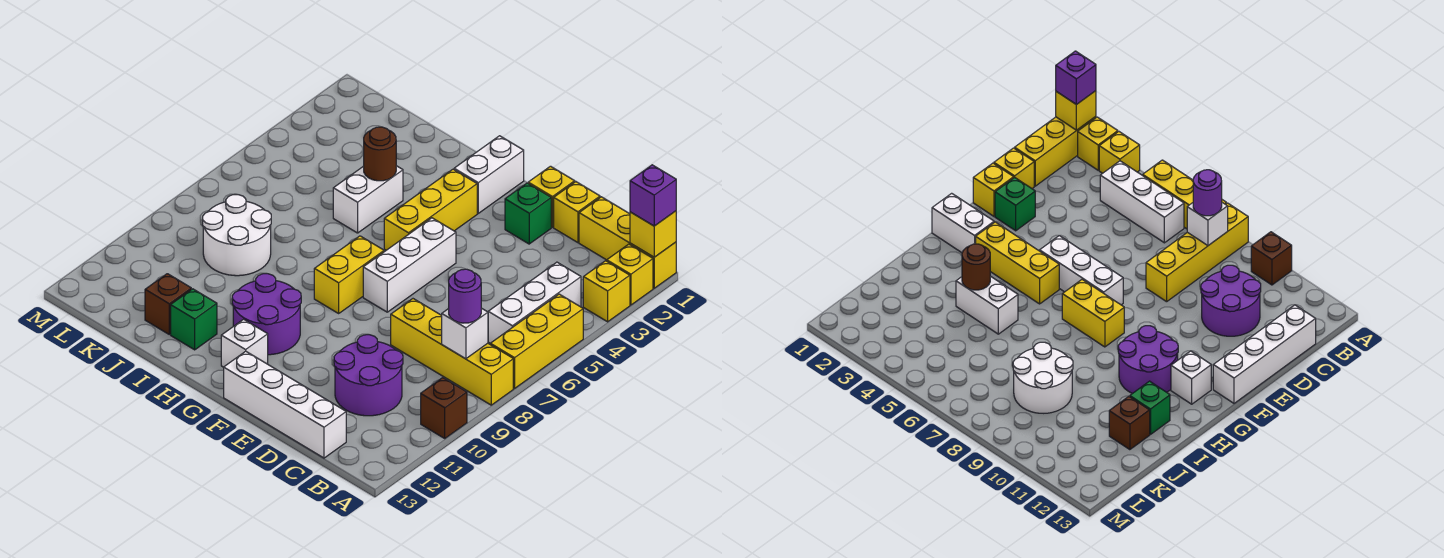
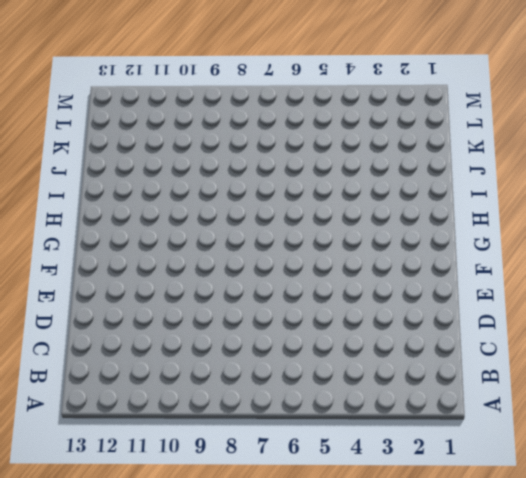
none -> yellow brick A1:C1 level 1
none -> yellow brick A2 level 1
none -> yellow brick A3 level 1

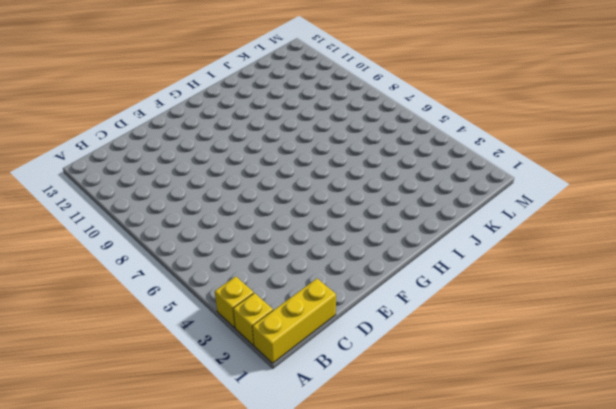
none -> yellow brick A5:A7 level 1
none -> yellow brick A8:D8 level 1
none -> brown brick A10 level 1

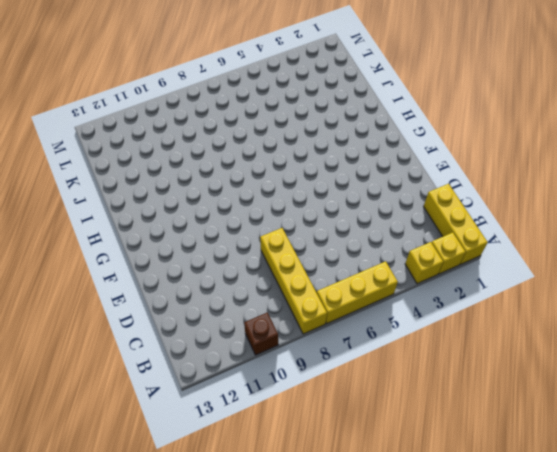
none -> white brick B4:B6 level 1
none -> purple round brick C10:D11 level 1
none -> white brick C13:F13 level 1

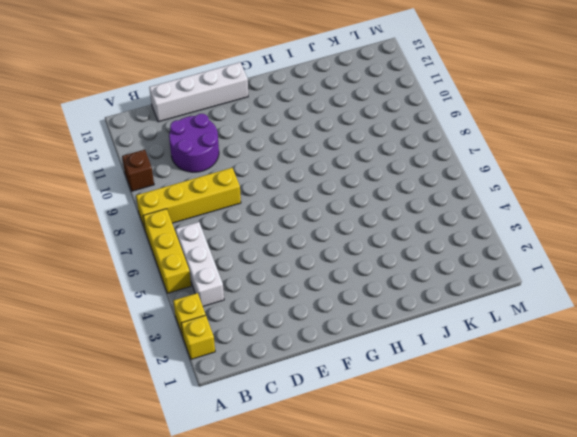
none -> yellow brick A1:C1 level 1
none -> yellow brick D1 level 1
none -> yellow brick E1 level 1

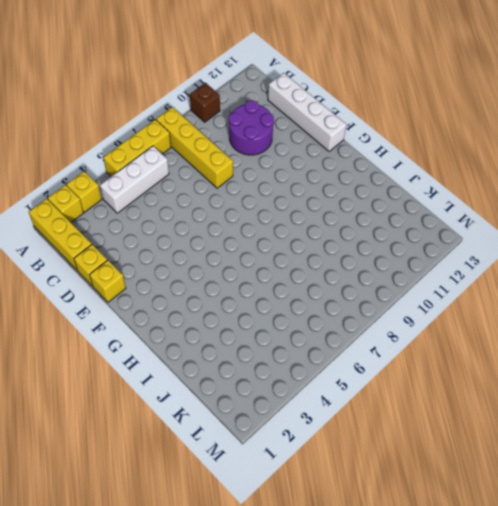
none -> green brick E2 level 1
none -> white brick F5:F7 level 1
none -> white brick G1:G2 level 1

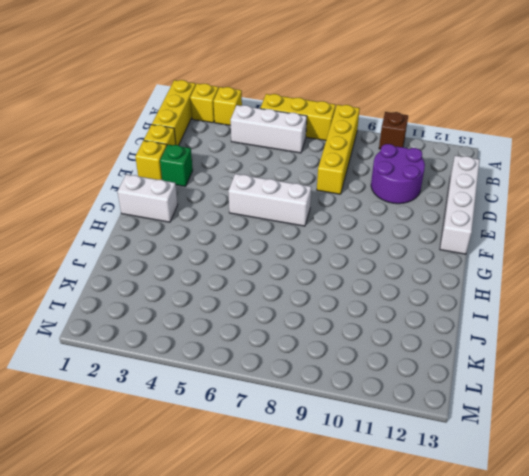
none -> yellow brick G3:G5 level 1
none -> yellow brick G7:G8 level 1
none -> purple round brick G10:H11 level 1

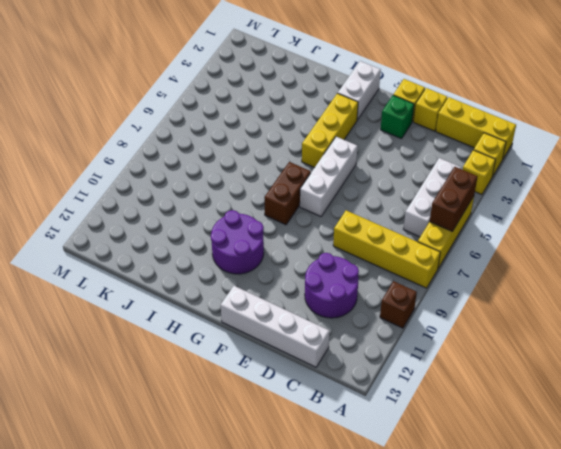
brown brick A5:A6 level 2 -> none
brown brick G7:G8 level 1 -> yellow brick G7:G8 level 1
none -> white brick G12 level 1
none -> white brick I4:I5 level 1
none -> green brick I12 level 1

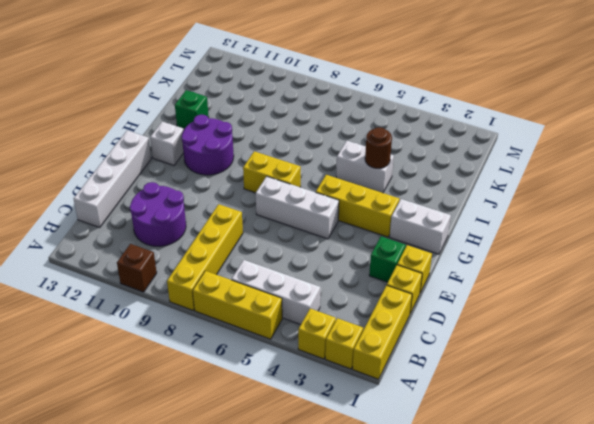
none -> white round brick J8:K9 level 1
none -> brown brick J12 level 1
none -> yellow brick A1 level 2

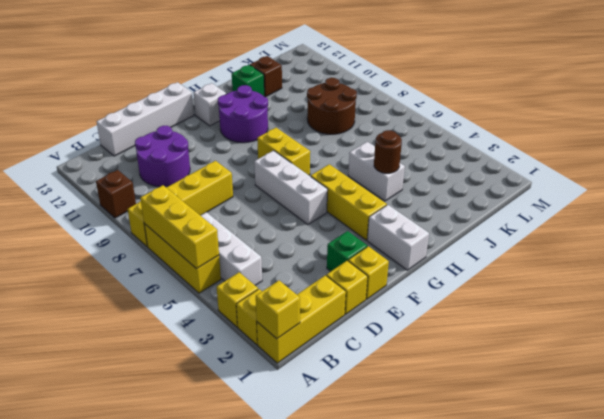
yellow brick A5:A7 level 2 -> none
brown round brick J8:K9 level 1 -> white round brick J8:K9 level 1
none -> white brick B8 level 2
none -> purple brick A1 level 3
none -> purple round brick B8 level 3

